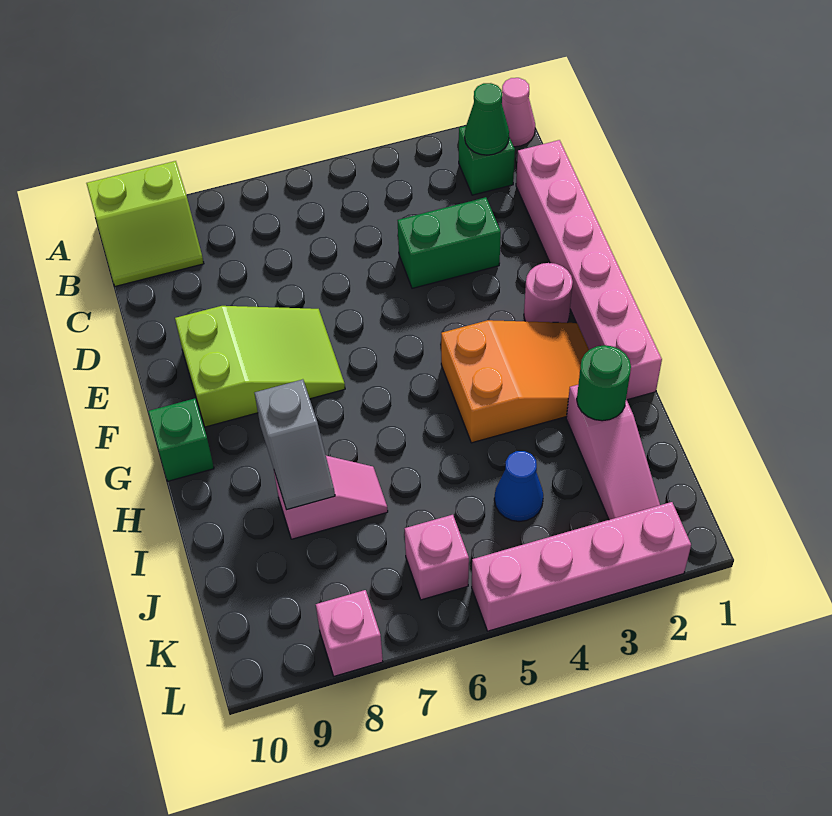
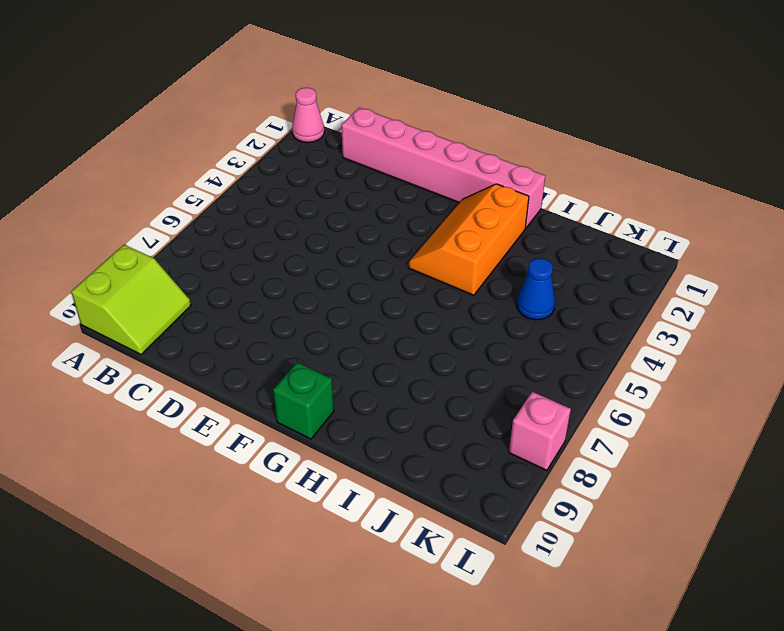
orange slope G2:H4 level 1 top H -> orange slope G2:H4 level 1 top 4
none -> green brick B2 level 1
none -> green brick D3:D4 level 1
none -> lime slope E7:F9 level 1 top 9

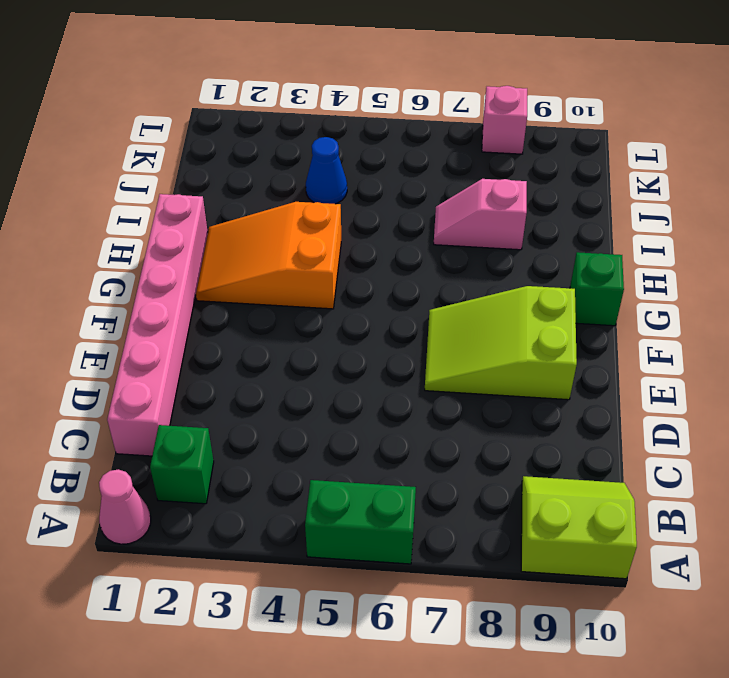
green brick A5:A6 level 1 -> green brick D3:D4 level 1
none -> pink round brick F2 level 1
none -> pink slope I2:K2 level 1 top I
none -> pink brick K6 level 1

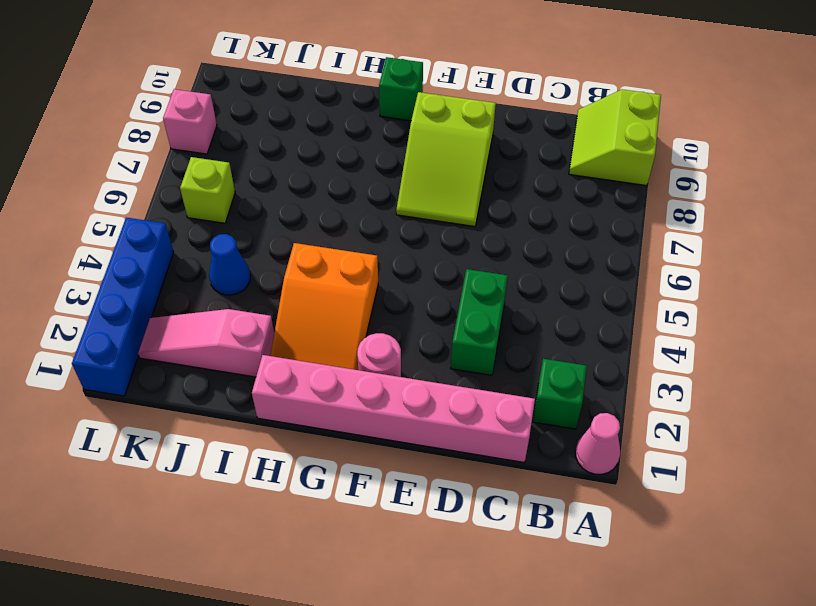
lime brick K6 level 1 -> pink brick K6 level 1
blue brick L1:L4 level 1 -> pink brick L2:L5 level 1
none -> pink slope I7:I8 level 1 top 8
none -> green cone B2 level 2
none -> grey slope H8:I8 level 2 top H

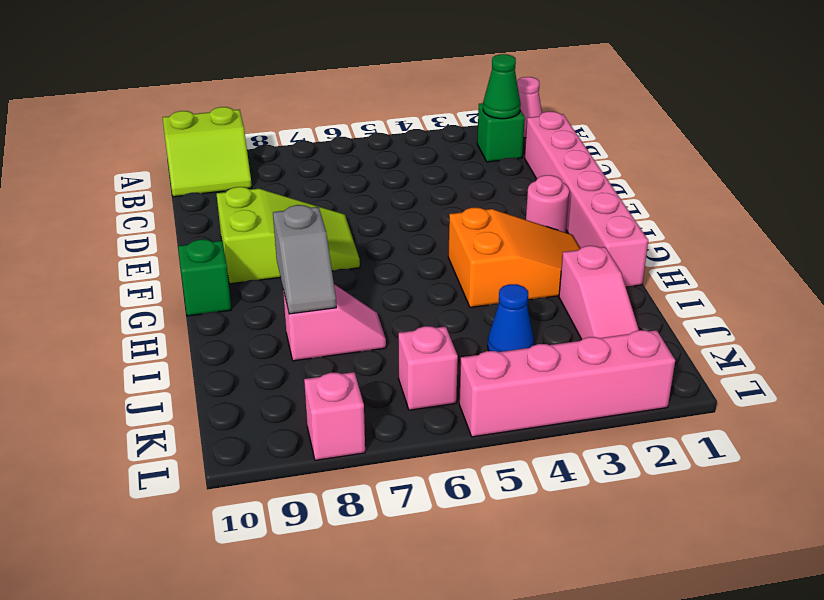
none -> green brick D3:D4 level 1
none -> green round brick I2 level 2

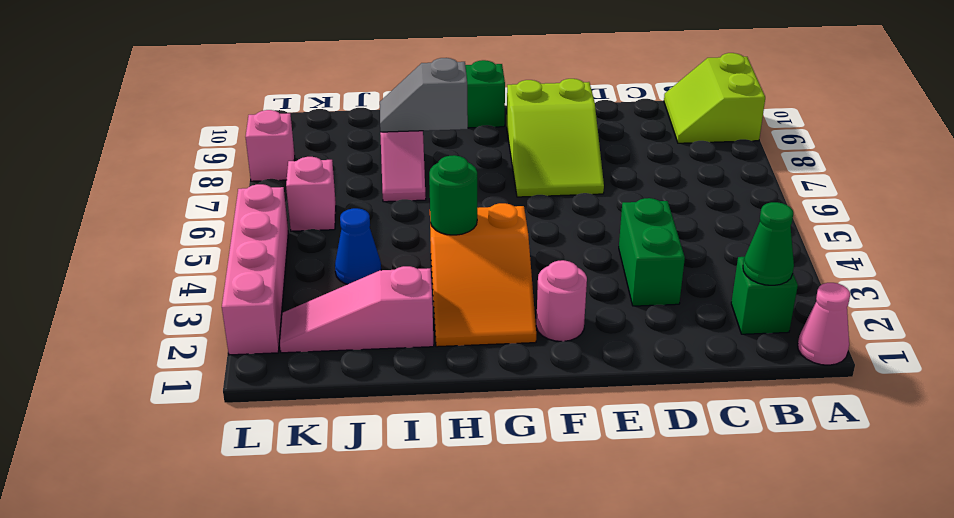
green round brick H4 level 2 -> green round brick I2 level 2
none -> pink brick C1:H1 level 1

